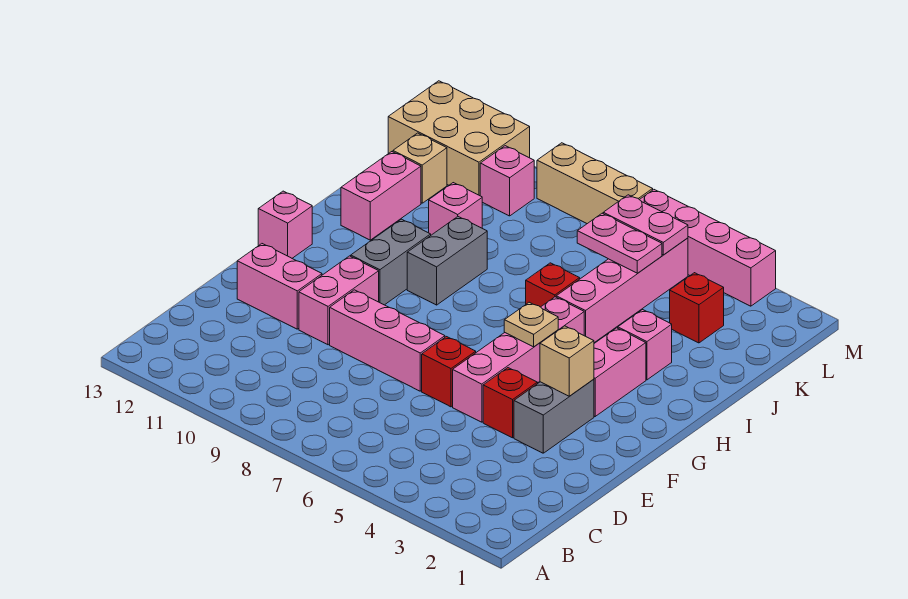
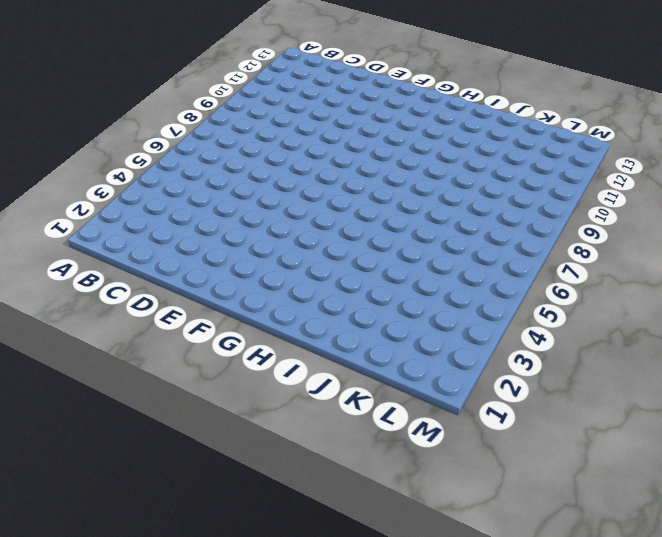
none -> grey brick E3:F3 level 1
none -> red brick E4 level 1
none -> pink brick E5:H5 level 1

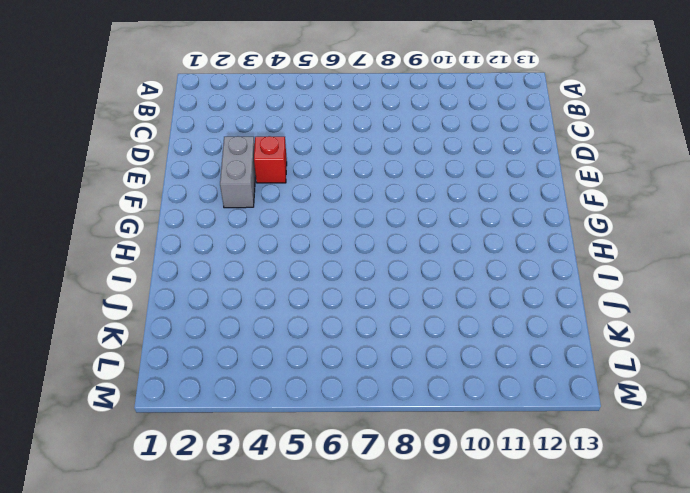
none -> pink brick E5:H5 level 1
none -> red brick E6 level 1
none -> pink brick E7:E9 level 1

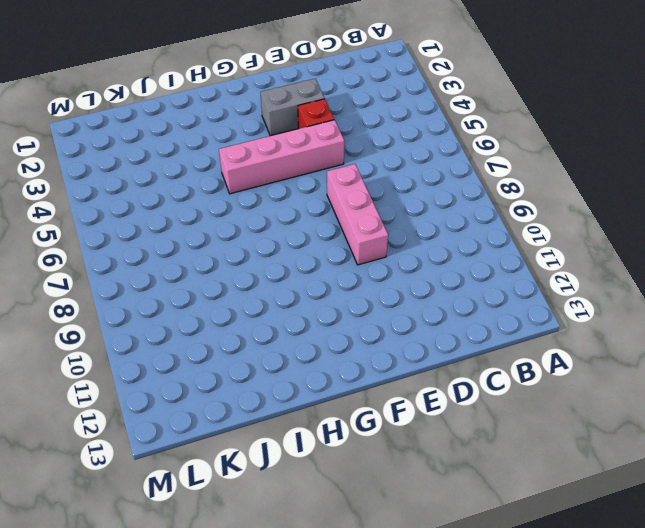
none -> red brick E6 level 1
none -> pink brick E10:F10 level 1
none -> pink brick E11:E12 level 1

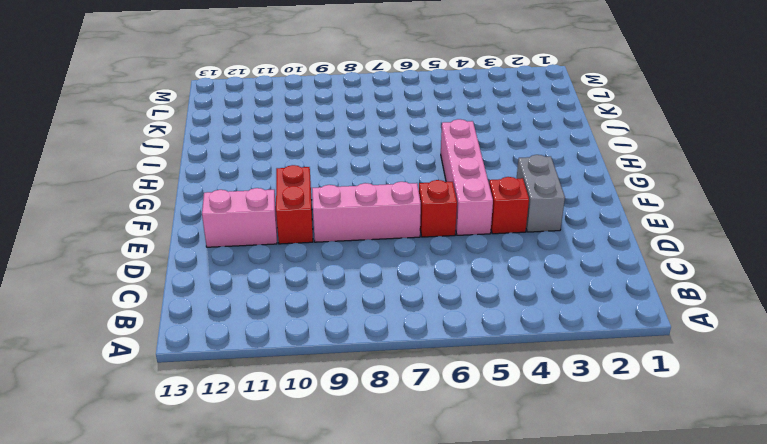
red brick E10:F10 level 1 -> pink brick E10:F10 level 1
none -> pink brick G3:H3 level 1
none -> grey brick G10:H10 level 1
none -> pink brick G13 level 1

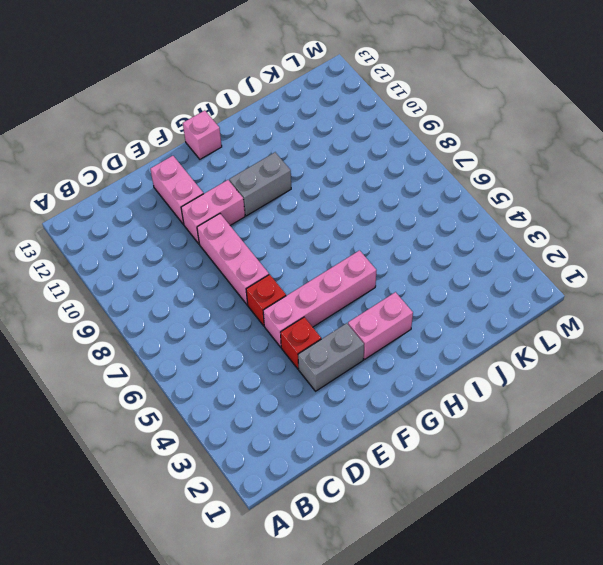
none -> grey brick H9:I9 level 1
none -> pink brick I3 level 1
none -> pink brick I5:L5 level 1

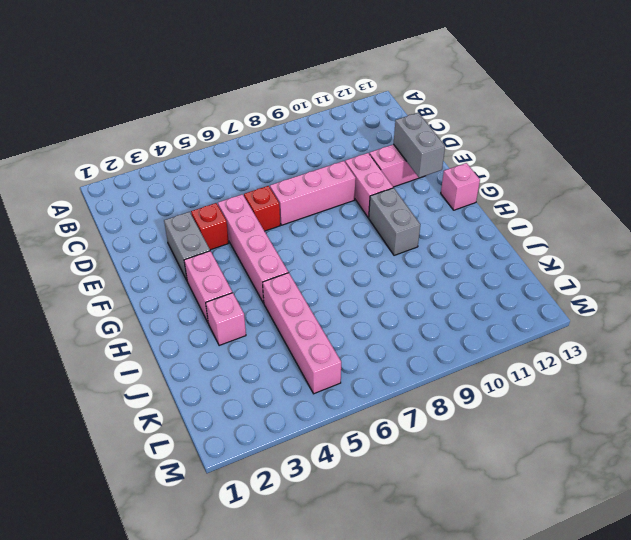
grey brick E12:F12 level 2 -> grey brick H9:I9 level 1
none -> red brick I6 level 1
none -> pink brick I12:J12 level 1
none -> pink brick J10 level 1

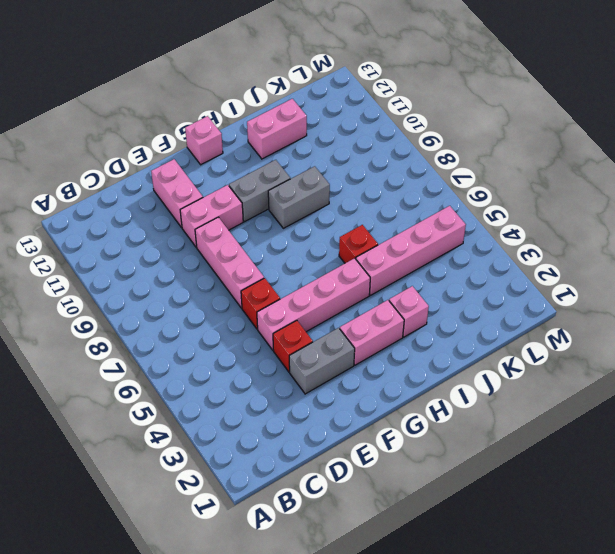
none -> pink brick J10 level 1
none -> red brick K3 level 1
none -> tan brick K12 level 1

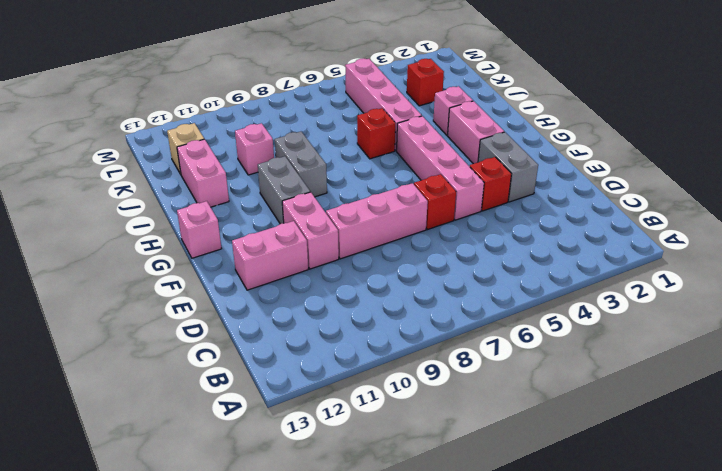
none -> pink brick L10 level 1
none -> tan brick L11:M13 level 1
none -> pink brick M3:M6 level 1

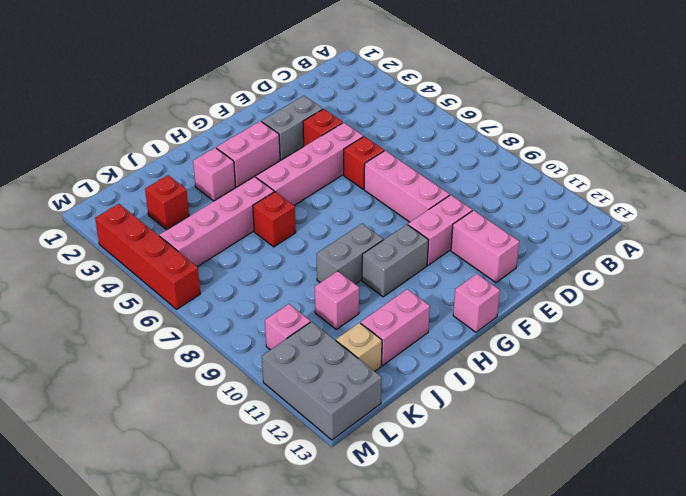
grey brick L11:M13 level 1 -> tan brick L11:M13 level 1
red brick M3:M6 level 1 -> pink brick M3:M6 level 1
none -> tan brick M7:M9 level 1
none -> tan brick F3 level 2
none -> tan plate G5 level 2

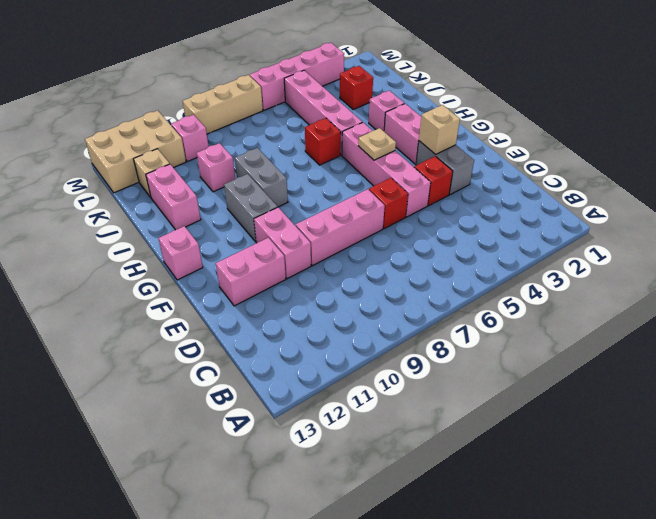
none -> pink plate K5:K6 level 2
none -> pink plate L5:L6 level 2

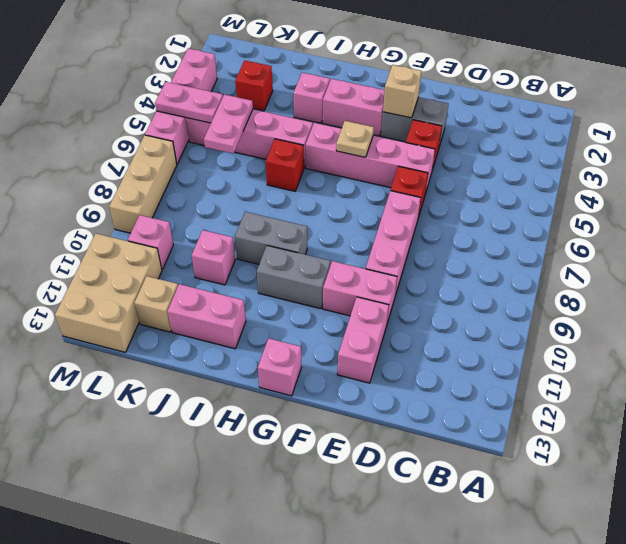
pink plate L5:M5 level 2 -> pink plate L5:L6 level 2

